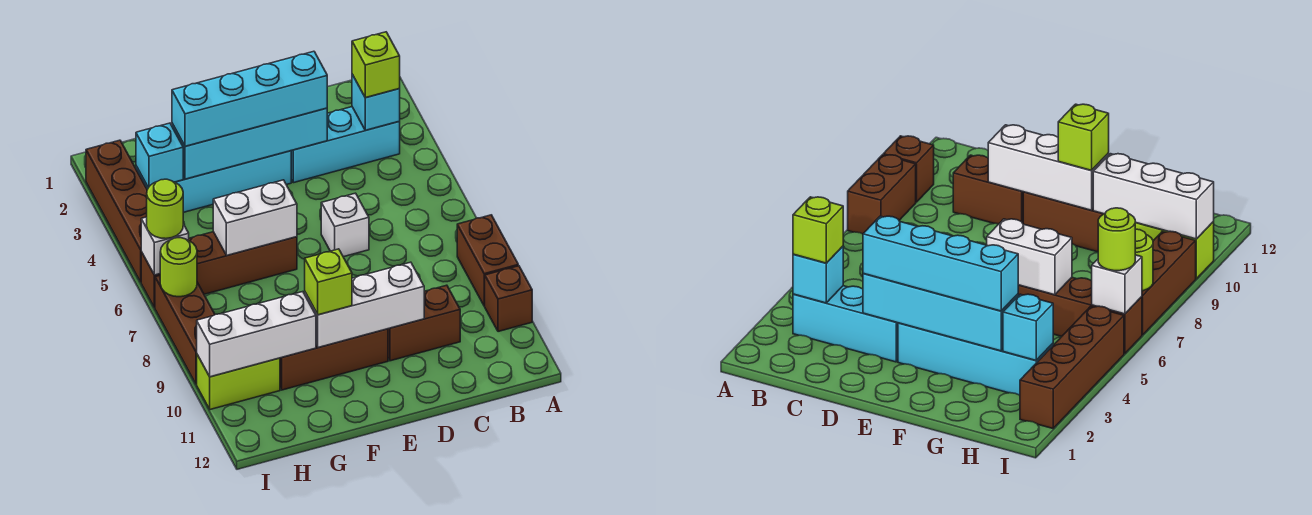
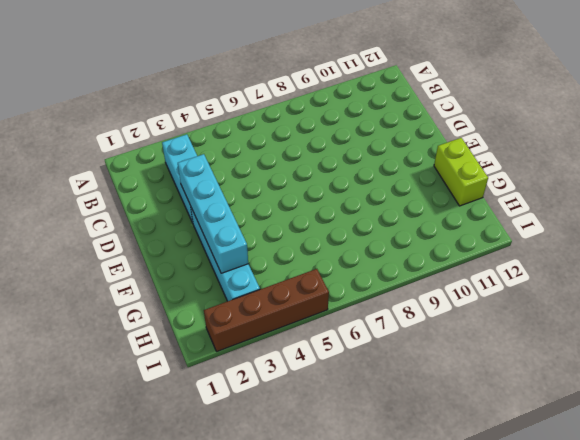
lime brick F12:G12 level 1 -> lime brick H10:I10 level 1
none -> brown brick A8:A9 level 1
none -> brown brick A10 level 1
none -> brown brick C10:D10 level 1

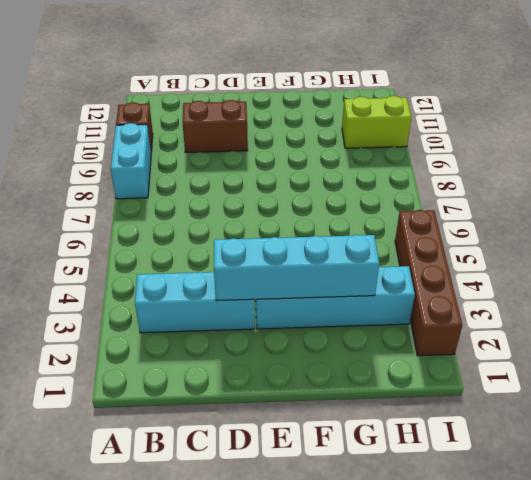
cyan brick A8:A9 level 1 -> brown brick A8:A9 level 1
none -> white brick D6 level 1
none -> brown brick E10:G10 level 1
none -> brown brick F6:I6 level 1

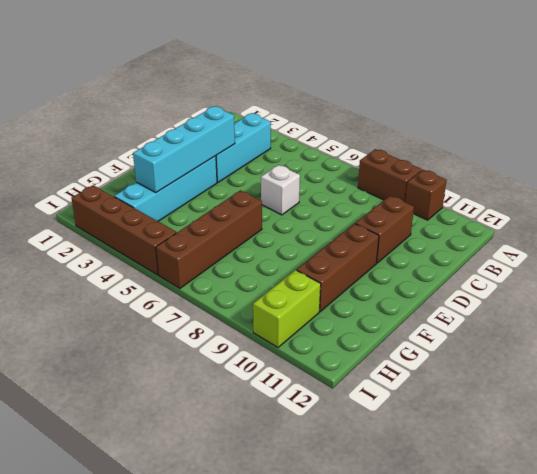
none -> brown brick I7:I9 level 1
none -> cyan brick B3 level 2
none -> white brick D10:F10 level 2

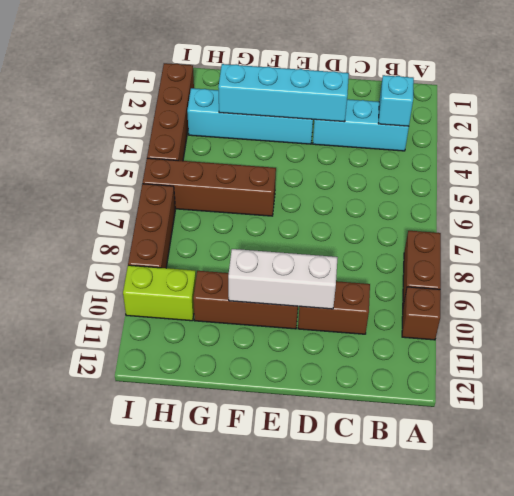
none -> white brick D6 level 1
none -> white brick F6:G6 level 2
none -> white brick G10:I10 level 2

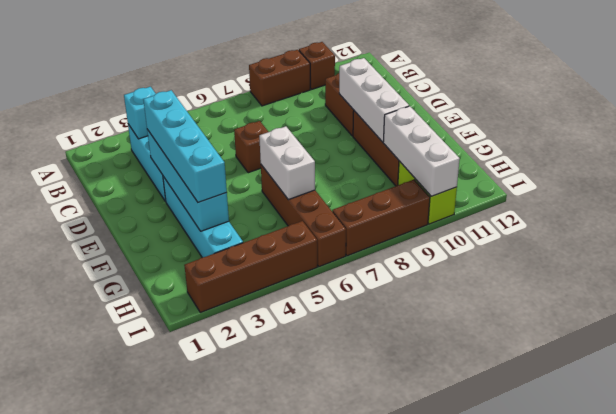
brown brick D6 level 1 -> white brick D6 level 1
none -> cyan brick H3 level 2
none -> white brick I6 level 2
none -> lime round brick I7 level 2

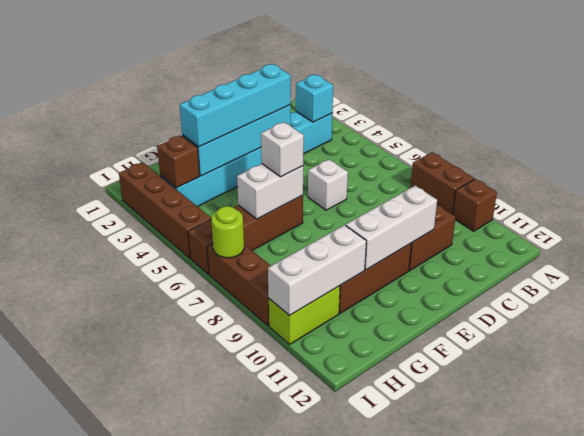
white brick F6 level 3 -> white brick I6 level 2
brown brick H3 level 2 -> cyan brick H3 level 2
none -> lime brick B3 level 3
none -> lime brick F10 level 3
none -> lime round brick I6 level 3

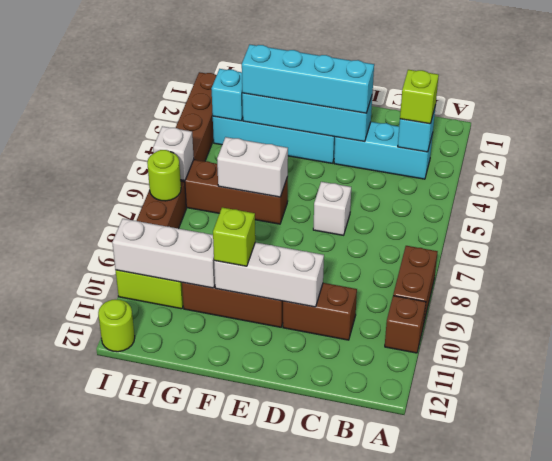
lime round brick I12 level 1 -> lime round brick I6 level 3

